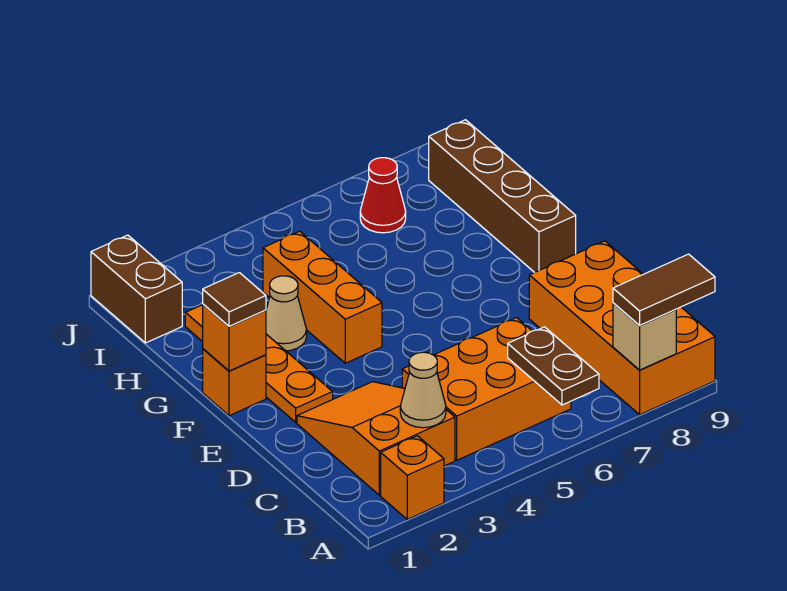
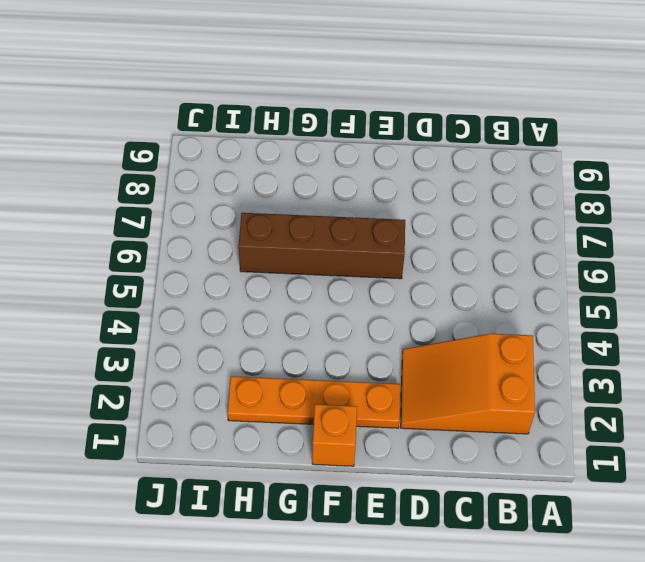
brown brick E6:H6 level 1 -> brown brick F9:I9 level 1
none -> orange brick A2 level 1
none -> orange brick A8:D9 level 1
none -> orange brick B4:C6 level 1

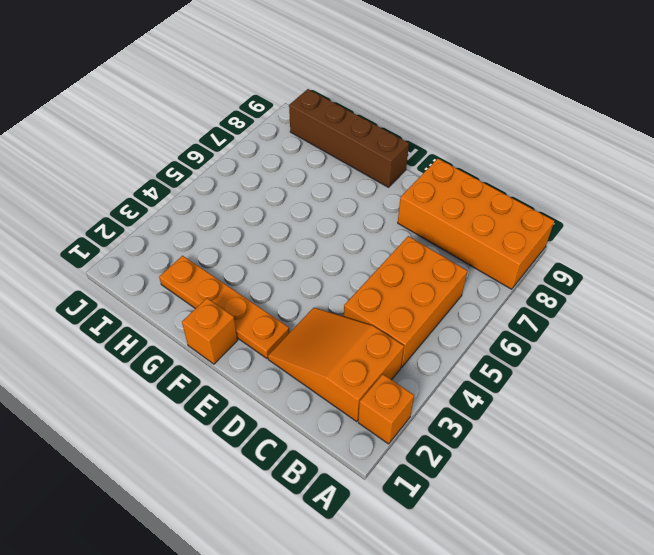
none -> orange brick F4:H4 level 1
none -> tan cone G3 level 1
none -> brown brick I1:J1 level 1

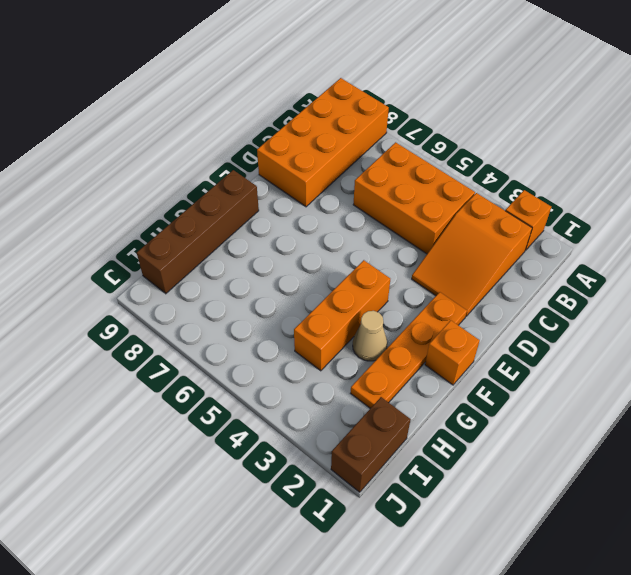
none -> red cone I7 level 1
none -> brown plate A6:B6 level 2
none -> tan brick A8 level 2

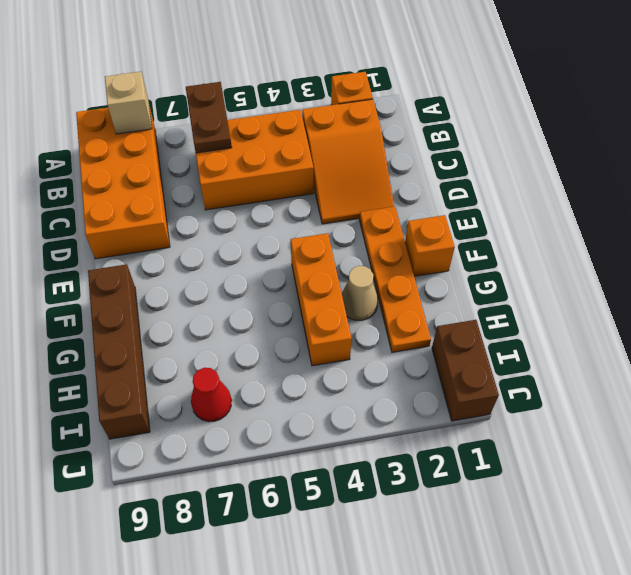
none -> tan cone B3 level 2
none -> orange brick F1 level 2
none -> brown tile A8:A9 level 3

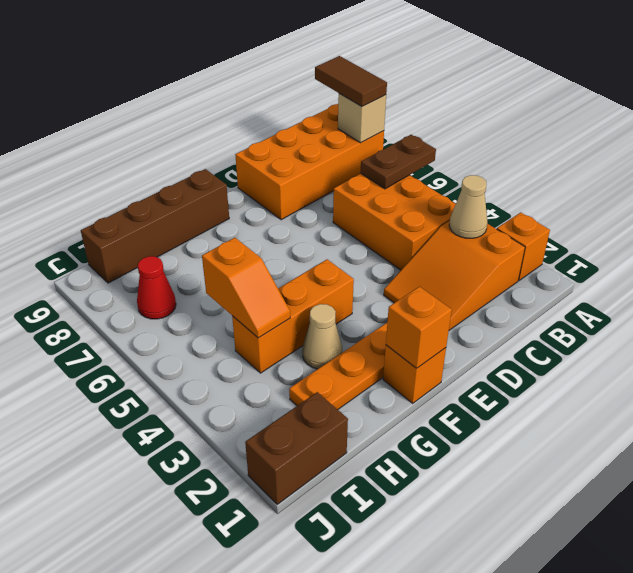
orange slope H4:H5 level 2 top 5 -> none
none -> brown tile F1 level 3

